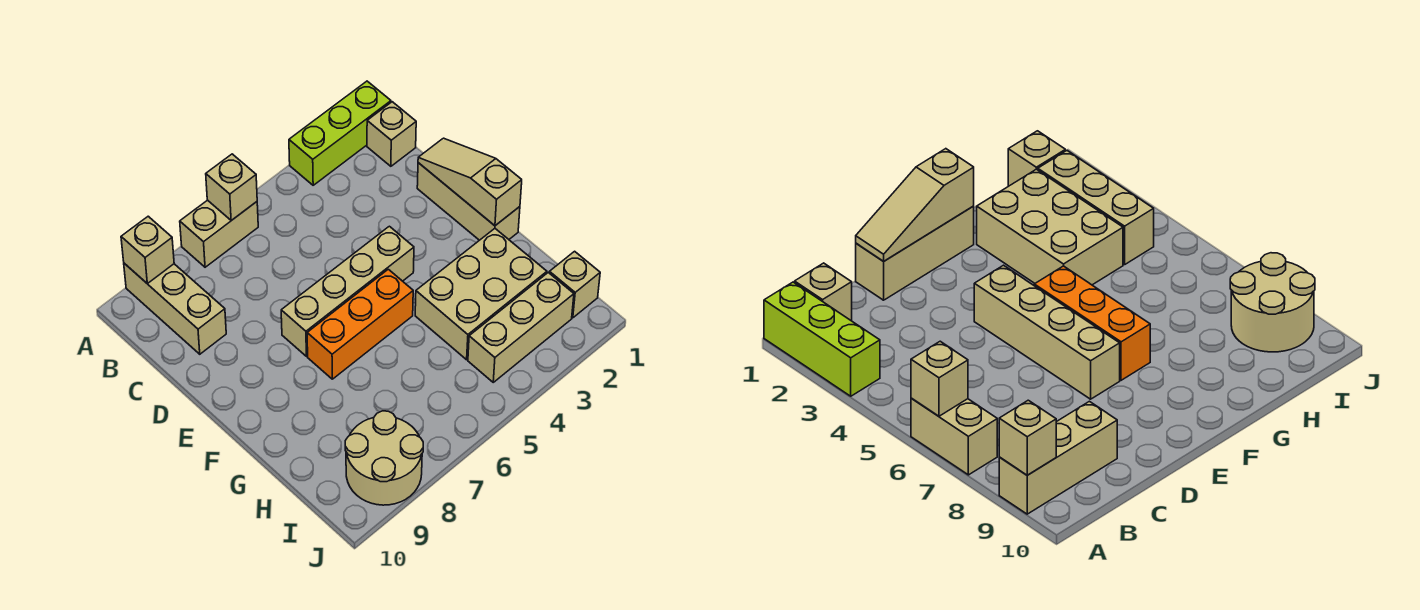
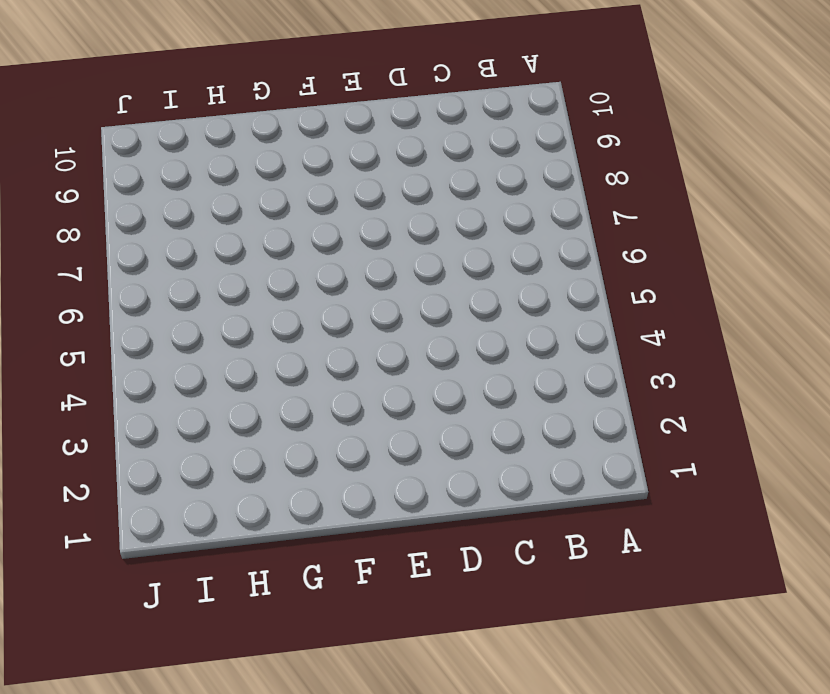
none -> lime brick A1:A3 level 1
none -> tan brick A6:A7 level 1
none -> tan brick A9:C9 level 1

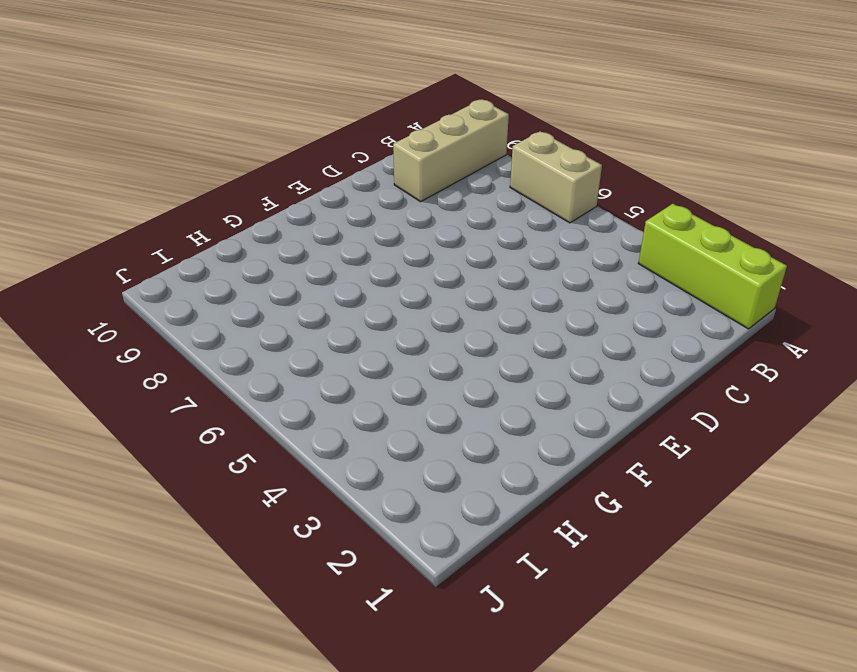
none -> tan brick B1 level 1
none -> tan brick D1:F1 level 1
none -> tan brick E4:E7 level 1

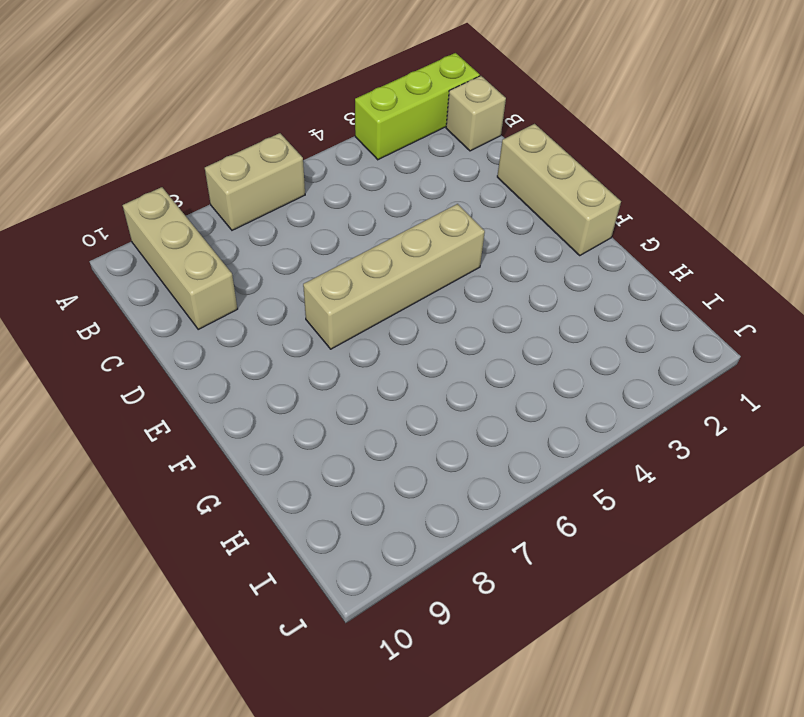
none -> orange brick F5:F7 level 1
none -> tan brick G2:H4 level 1
none -> tan brick I1 level 1

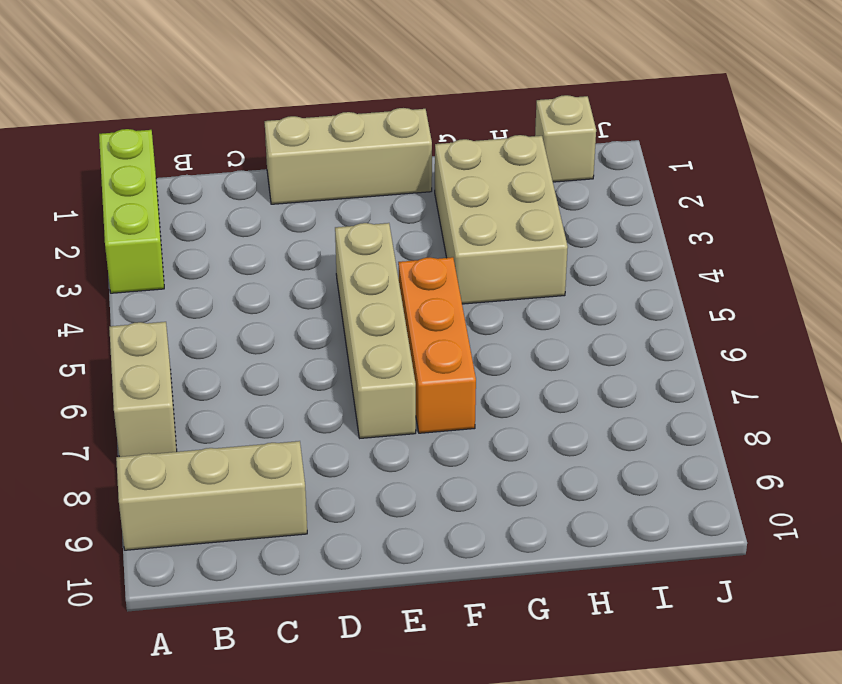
none -> tan brick B1 level 1
none -> tan brick I2:I4 level 1
none -> tan round brick I8:J9 level 1

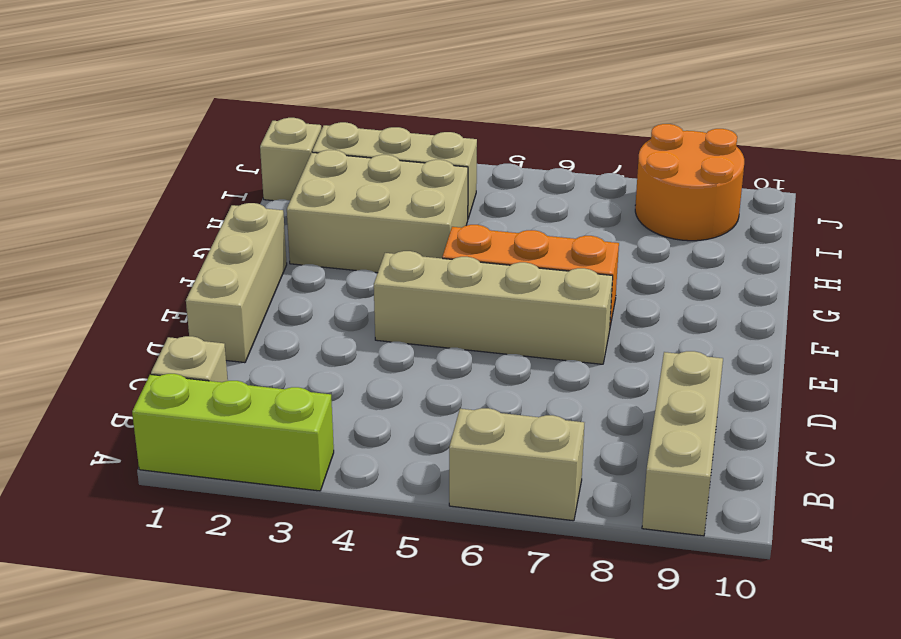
orange round brick I8:J9 level 1 -> tan round brick I8:J9 level 1
none -> tan brick A6 level 2
none -> tan brick A9 level 2
none -> tan slope D1:F1 level 2 top F

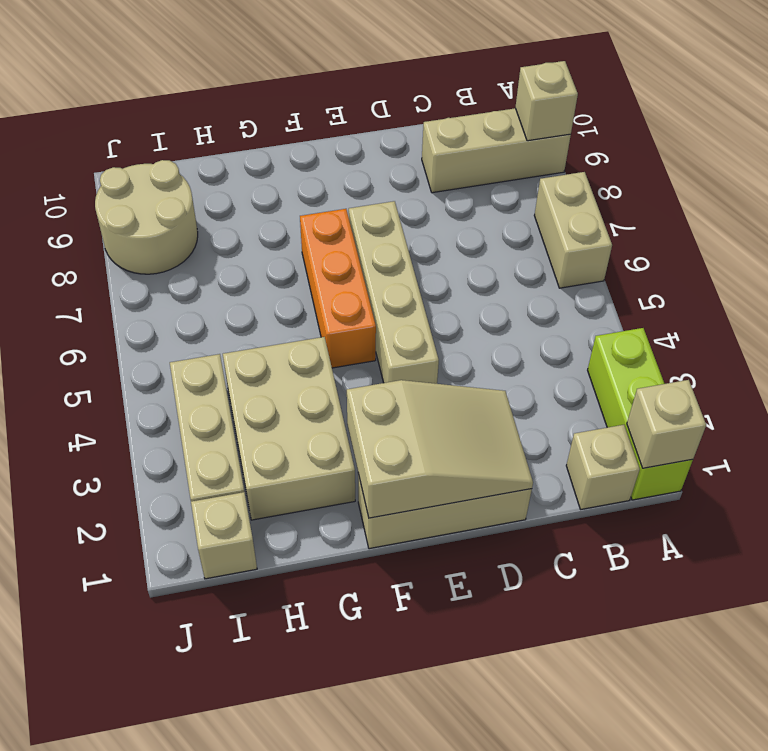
tan brick A1 level 2 -> tan brick A6 level 2
tan slope D1:F2 level 2 top F -> tan slope D1:F1 level 2 top F

